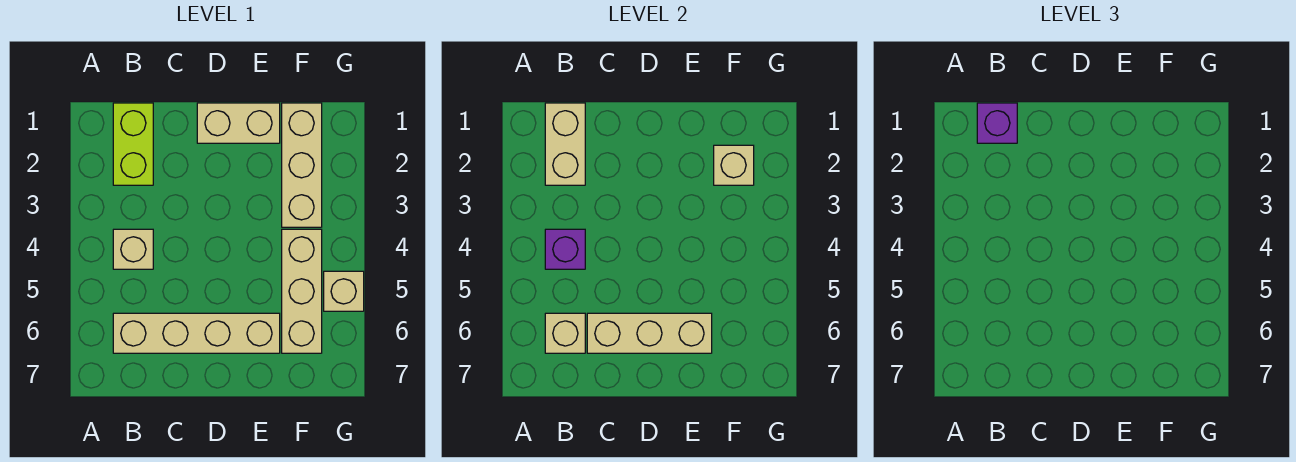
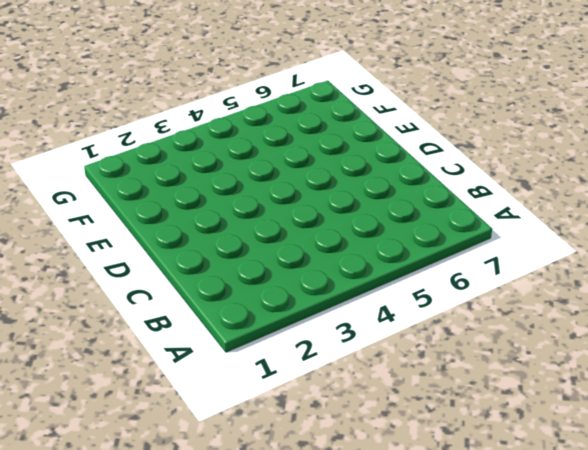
none -> lime brick B1:B2 level 1
none -> tan brick B4 level 1
none -> tan brick B6:E6 level 1

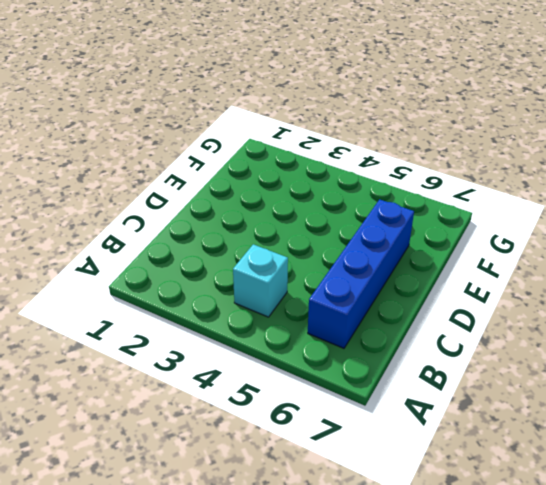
cyan brick B4 level 1 -> tan brick B4 level 1
blue brick B6:E6 level 1 -> tan brick B6:E6 level 1
none -> lime brick B1:B2 level 1
none -> tan brick D1:E1 level 1
none -> tan brick F1:F3 level 1

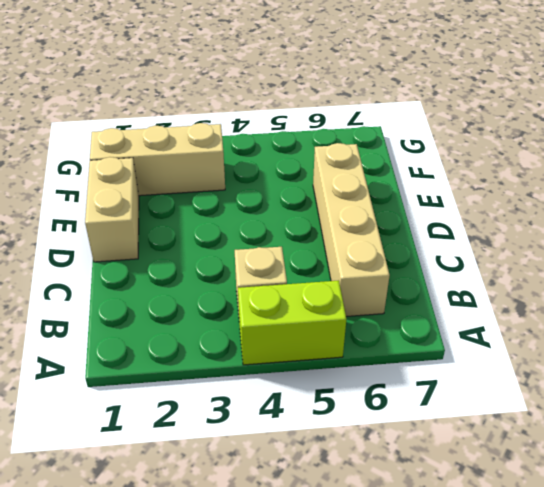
lime brick A4:A5 level 1 -> lime brick B1:B2 level 1
none -> tan brick F4:F6 level 1
none -> tan brick G5 level 1
none -> tan brick B1:B2 level 2

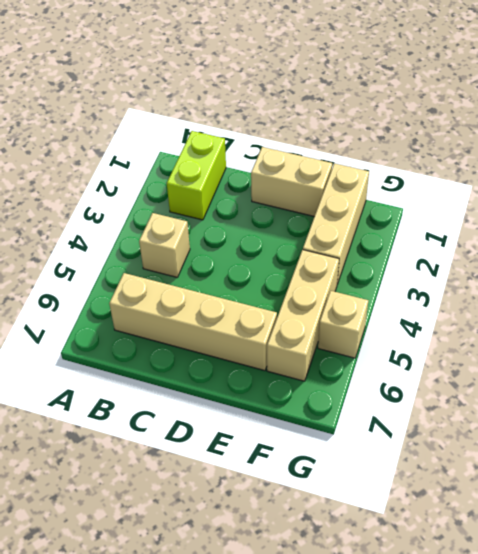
none -> tan brick B1:B2 level 2
none -> purple brick B4 level 2
none -> tan brick B6 level 2

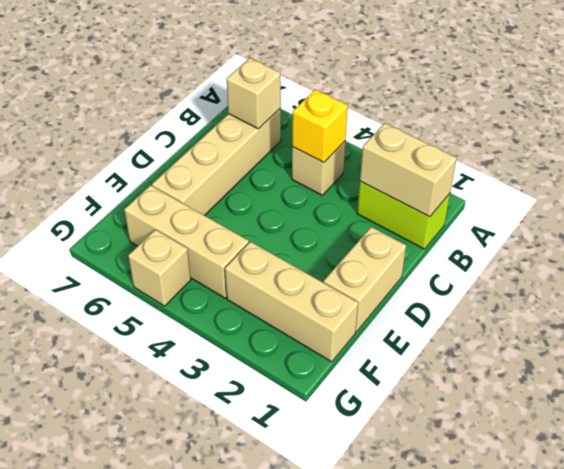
yellow brick B4 level 2 -> purple brick B4 level 2
none -> tan brick C6:E6 level 2
none -> tan brick F2 level 2
none -> purple brick B1 level 3

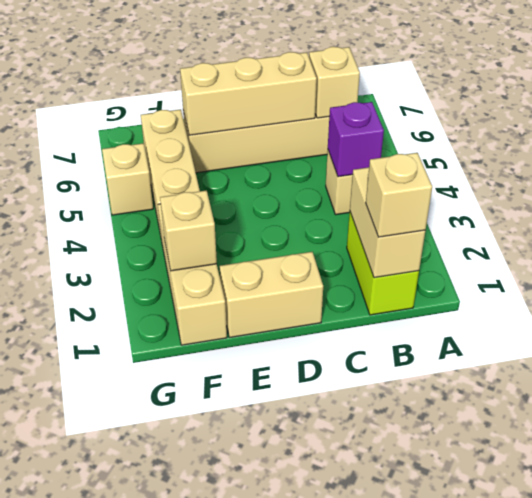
tan brick B1 level 3 -> purple brick B1 level 3

